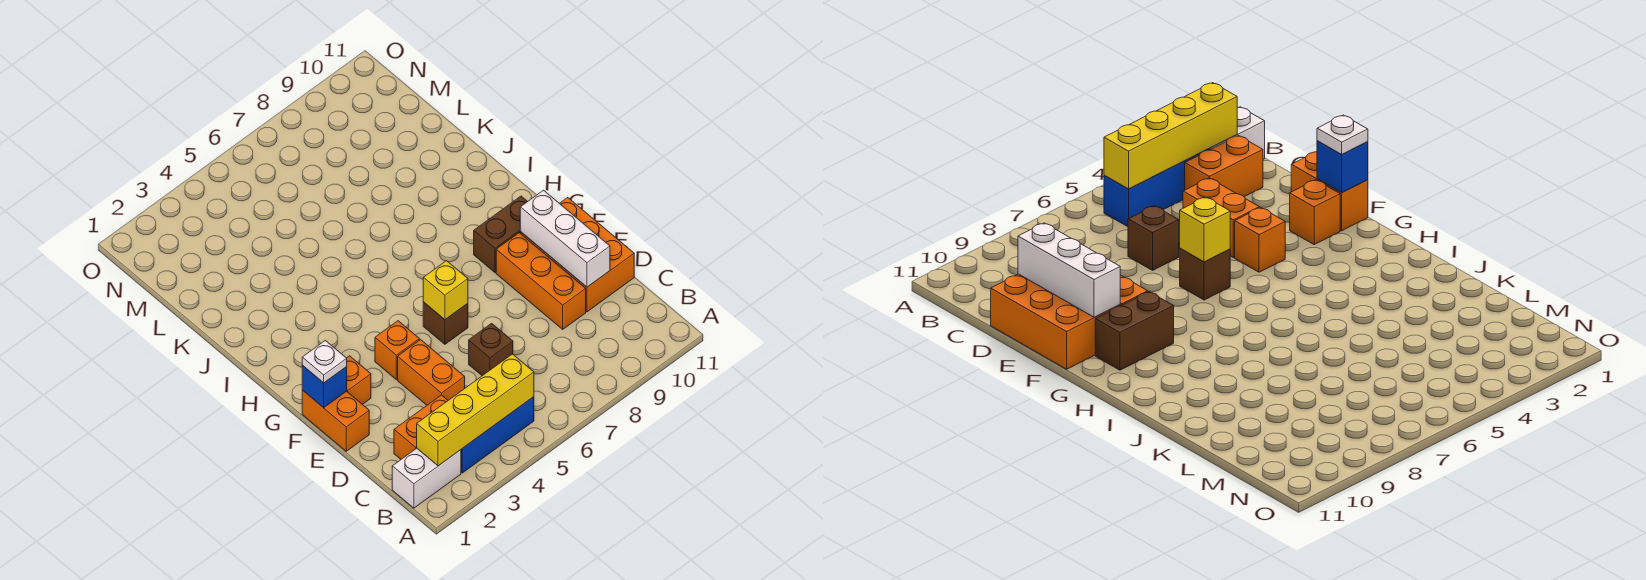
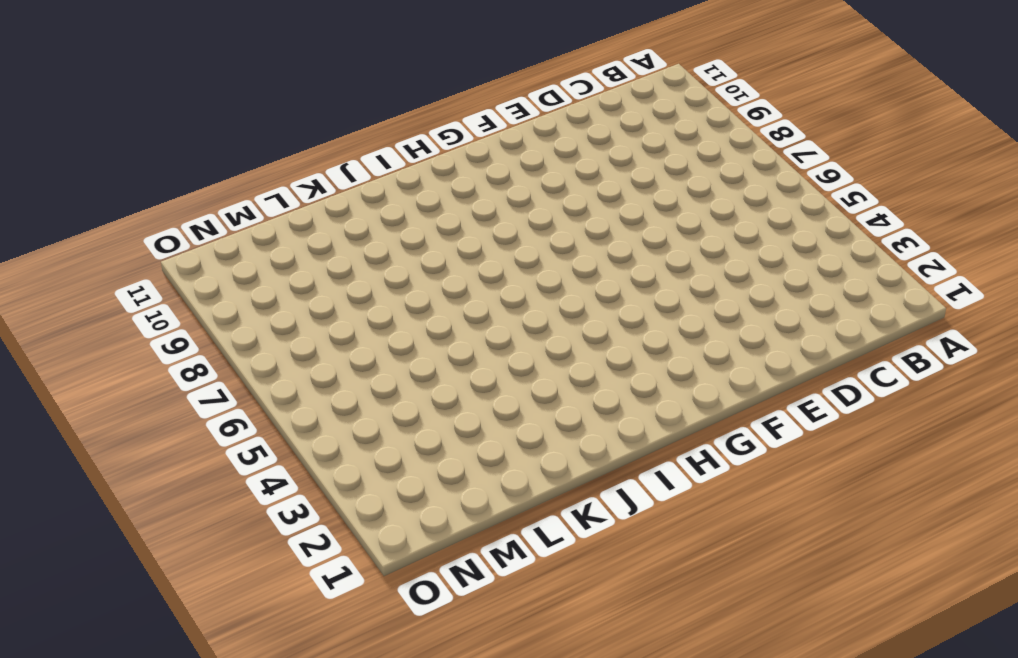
none -> white brick B1:B2 level 1
none -> blue brick B3:B5 level 1
none -> orange brick C2:C3 level 1

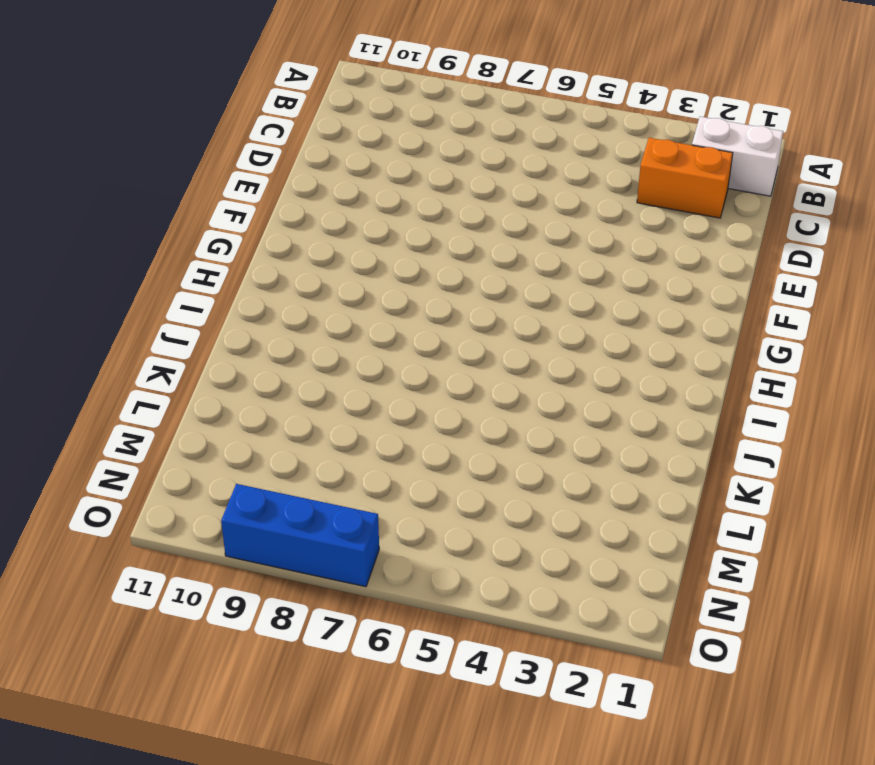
blue brick O7:O9 level 1 -> blue brick B3:B5 level 1
none -> orange brick D4:E4 level 1
none -> brown brick D6 level 1
none -> orange brick D9:F9 level 1

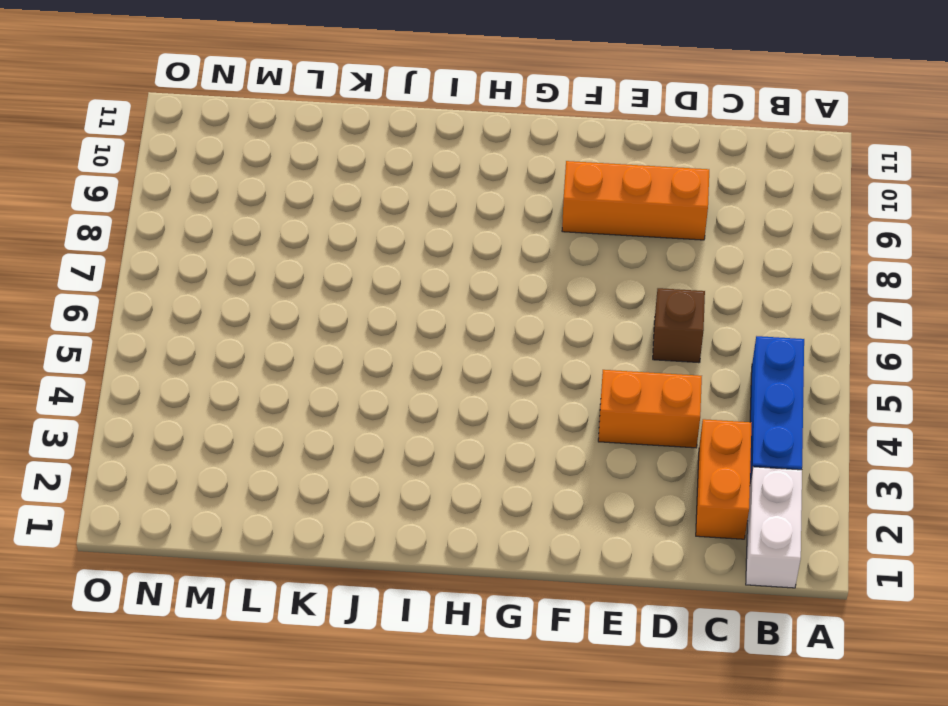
none -> orange brick D10:F11 level 1
none -> orange brick E1:F1 level 1
none -> orange brick F2 level 1

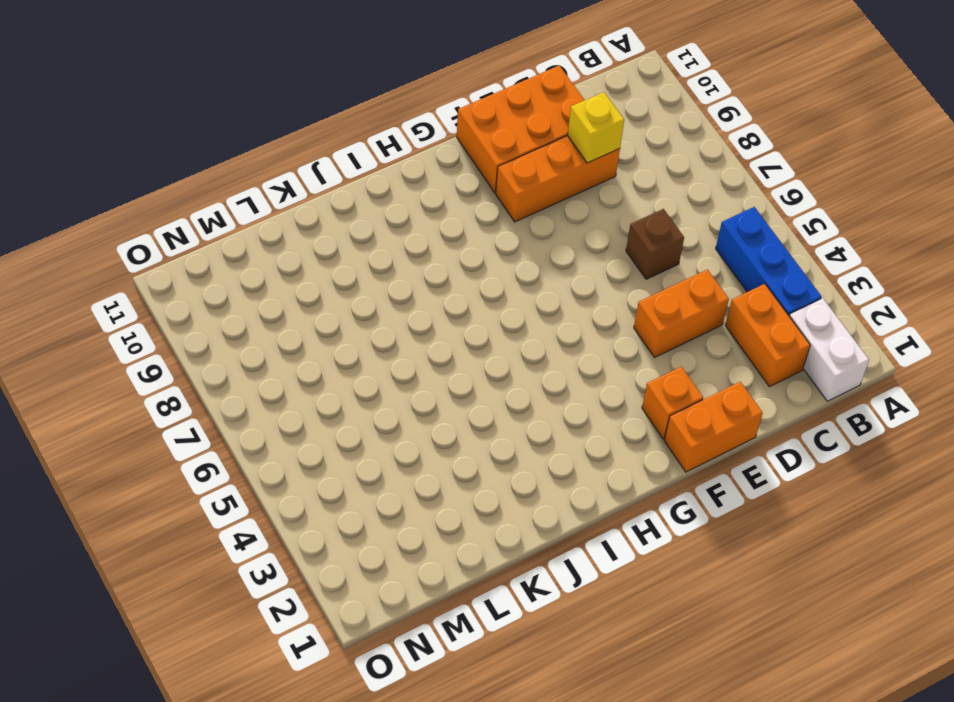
yellow brick D9 level 2 -> yellow brick F6 level 2
none -> orange brick F4 level 1
none -> brown brick F6 level 1
none -> brown brick G9:G10 level 1

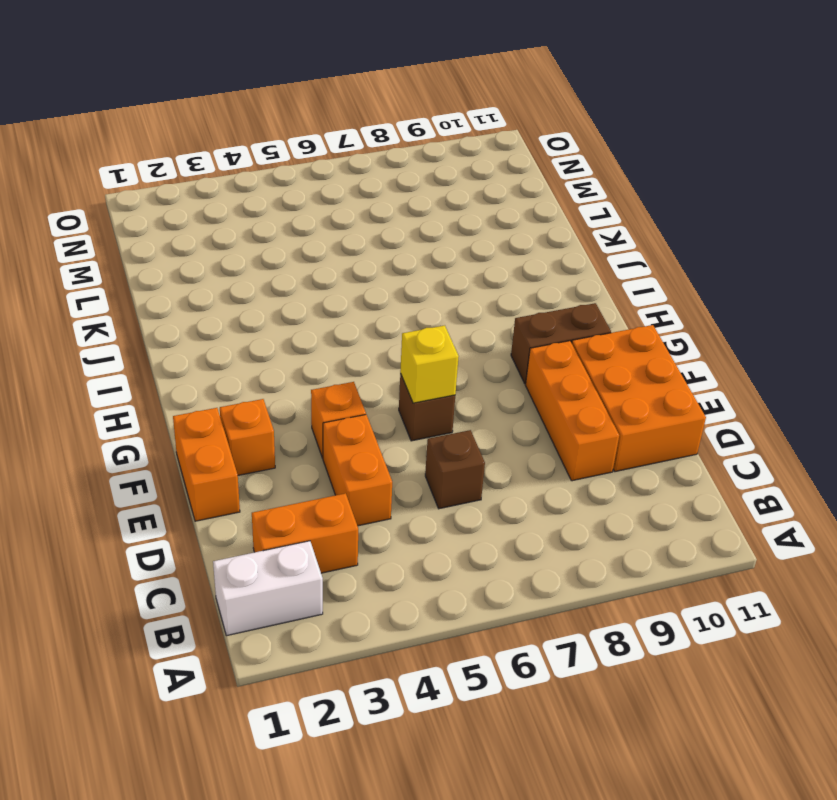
none -> blue brick B3:B5 level 1
none -> yellow brick B2:B5 level 2
none -> white brick D10:F10 level 2

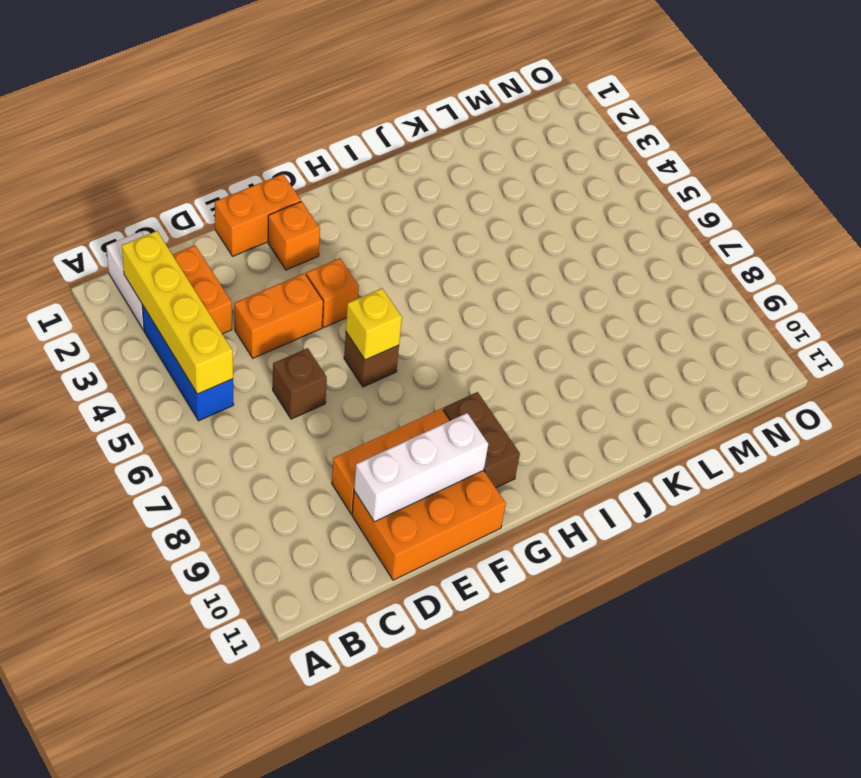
none -> blue brick F1 level 2
none -> white plate F1 level 3

